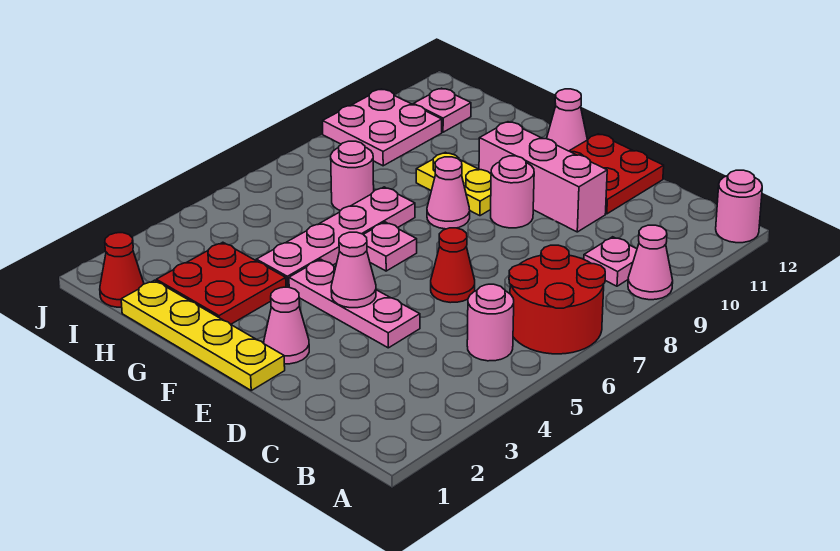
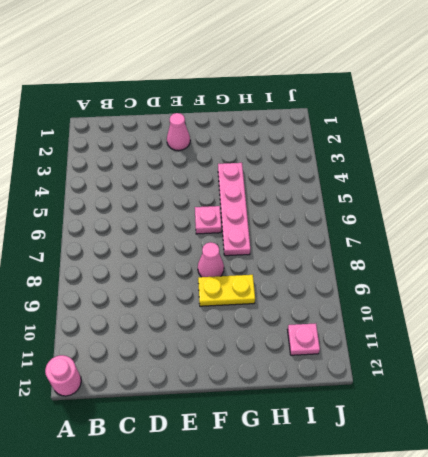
none -> red round brick A6:B7 level 1
none -> pink cone A9 level 1
none -> pink round brick B5 level 1

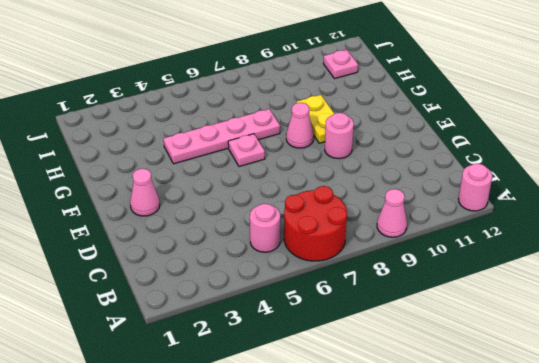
none -> pink plate B9 level 1
none -> pink plate D4:F4 level 1
none -> red cone D6 level 1

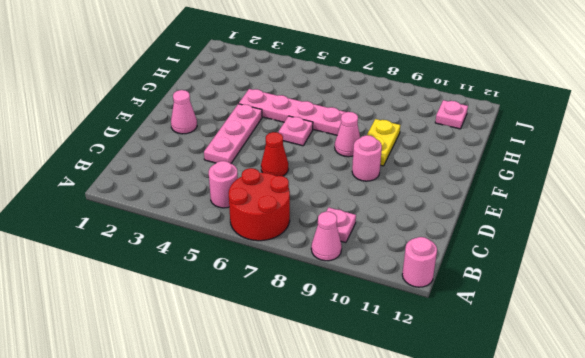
none -> pink brick D10:F10 level 1
none -> red plate D11:E12 level 1
none -> yellow plate E1:H1 level 1

